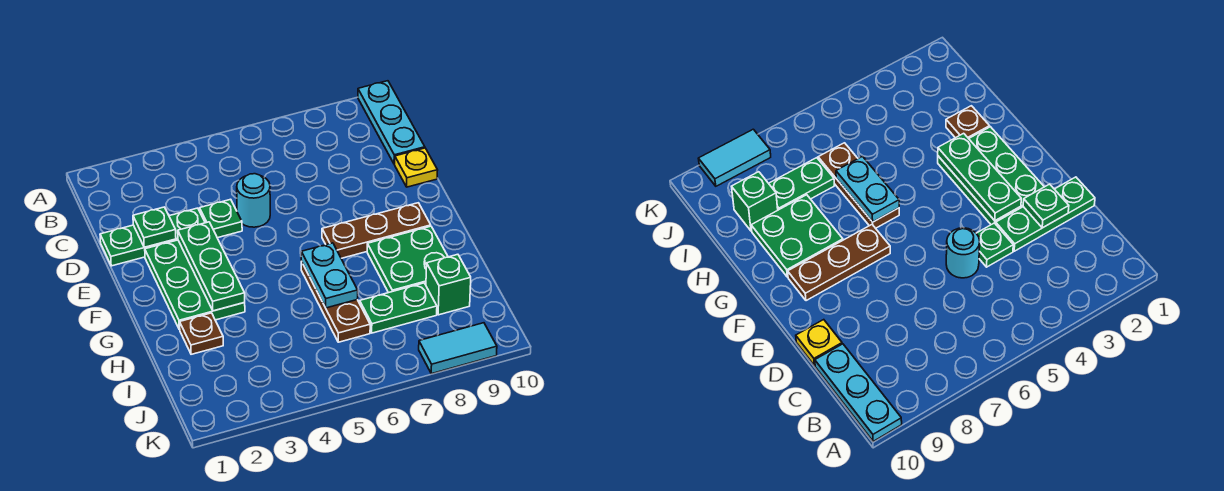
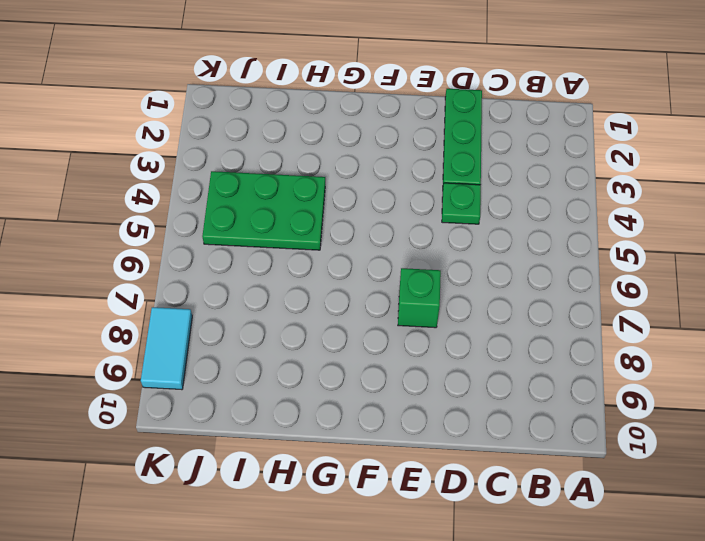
green brick E7 level 1 -> green brick I9 level 1
green plate H4:J5 level 1 -> green plate E2:G3 level 1
none -> cyan plate A10:C10 level 1
none -> cyan round brick D5 level 1
none -> yellow plate D10 level 1

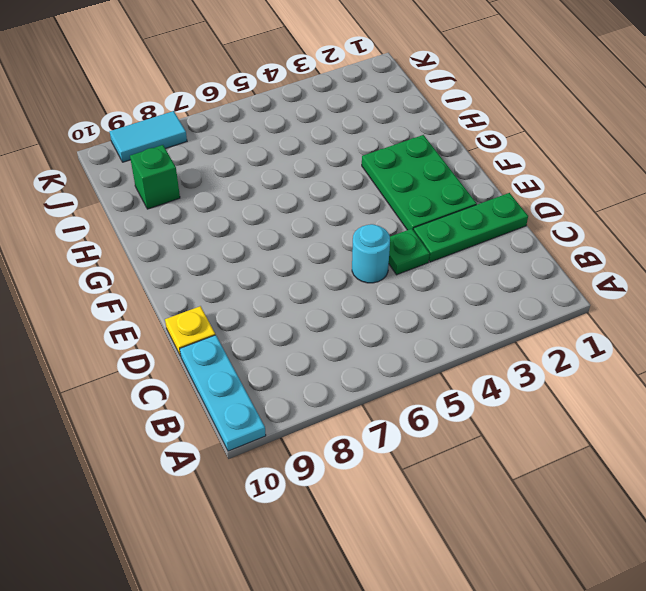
none -> brown plate F7:F9 level 1
none -> brown plate G6:I6 level 1
none -> green plate G8:H9 level 1

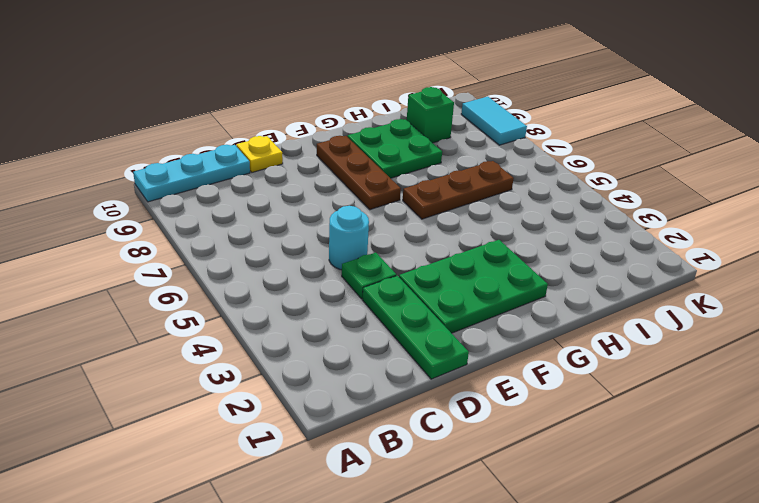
none -> brown plate H2 level 1
none -> green plate I7:I8 level 1
none -> green plate D2 level 2

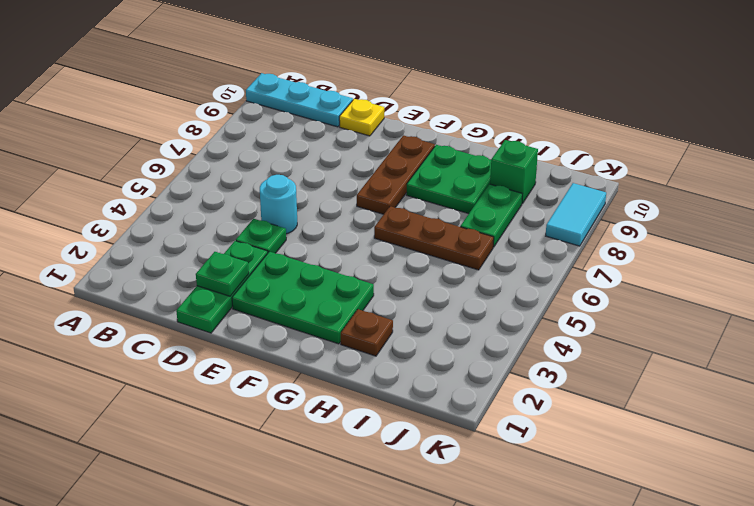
none -> green plate E3:G3 level 2
none -> cyan plate G6:H6 level 2

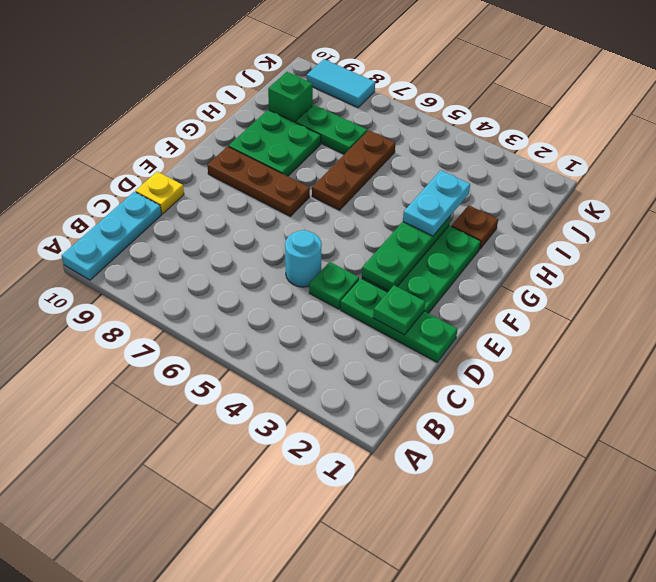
cyan plate G3:H3 level 3 -> cyan plate G6:H6 level 2

